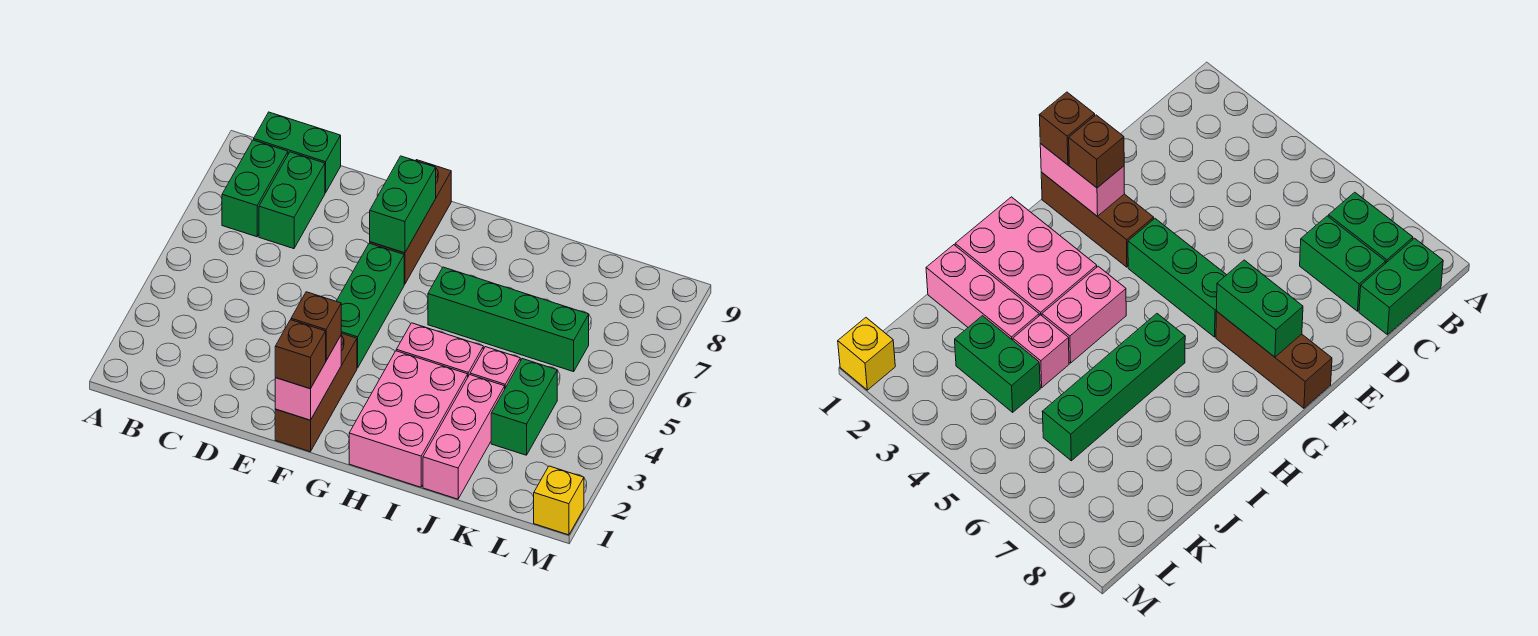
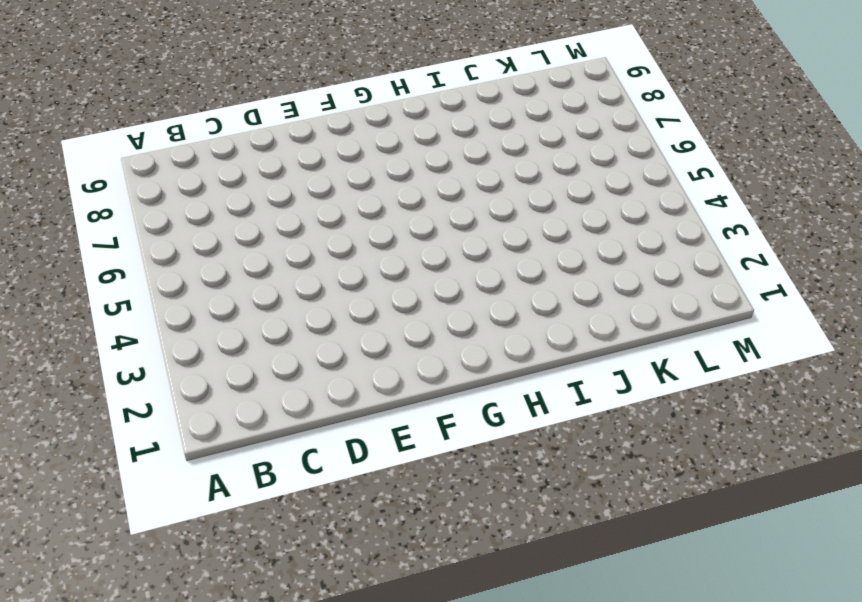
none -> green brick B7:B8 level 1
none -> green brick B9:C9 level 1
none -> green brick C7:C8 level 1

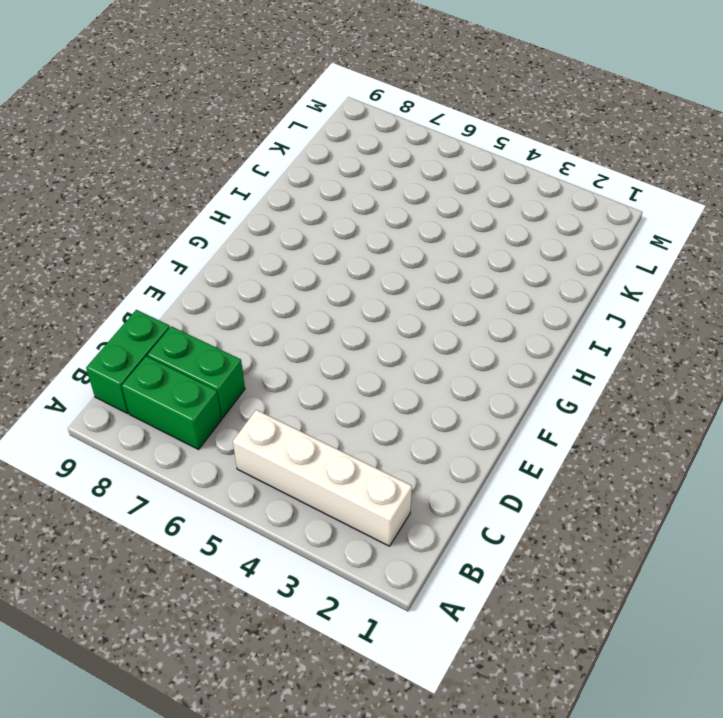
white brick B2:B5 level 1 -> none
none -> brown brick F1:F3 level 1
none -> green brick F4:F6 level 1
none -> brown brick F7:F9 level 1

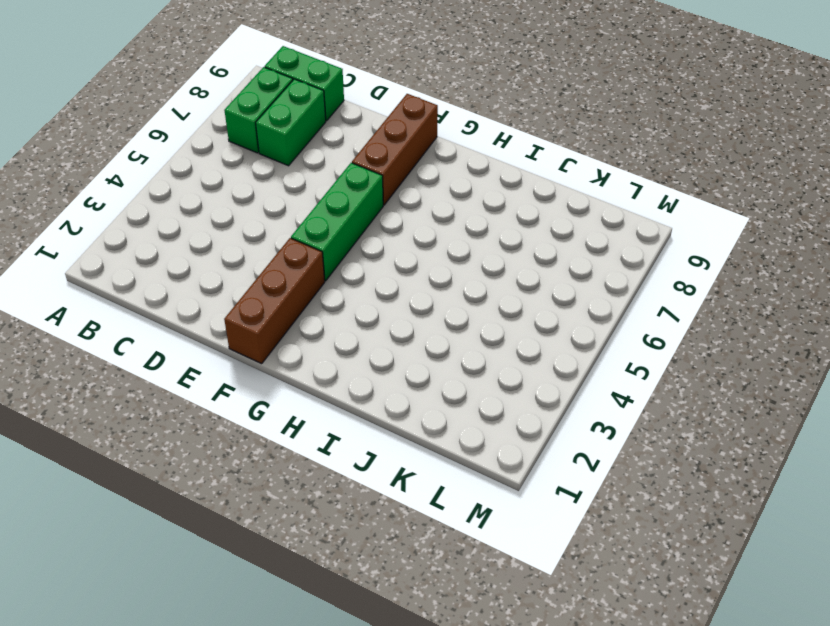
none -> pink brick H1:I3 level 1
none -> pink brick H4:I4 level 1
none -> green brick H6:K6 level 1

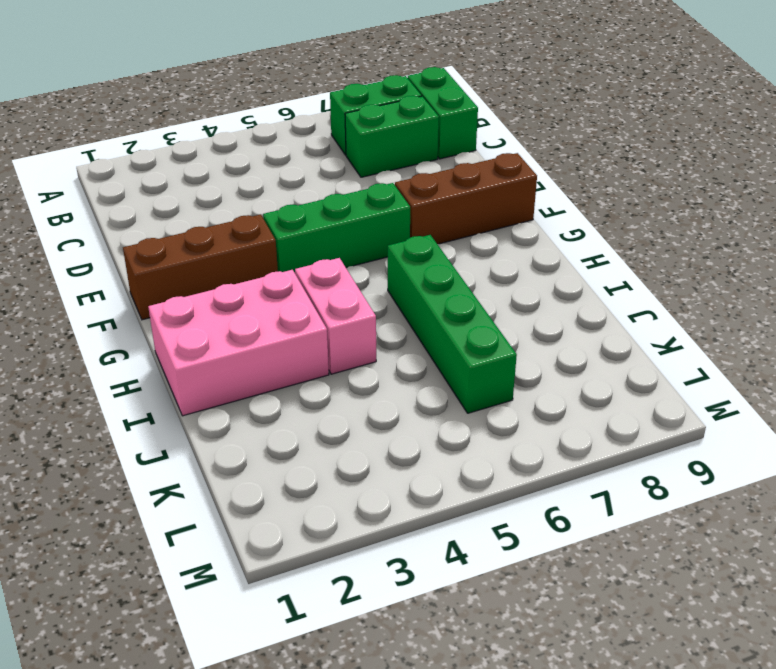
none -> pink brick J1:J3 level 1
none -> pink brick J4 level 1
none -> green brick K3:K4 level 1

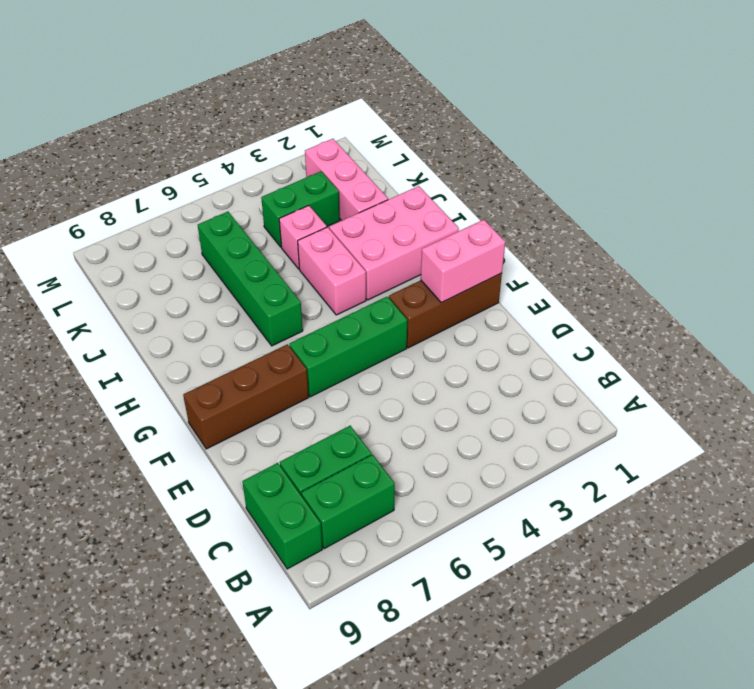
pink brick J2:L2 level 1 -> pink brick J1:J3 level 1
none -> yellow brick M1 level 1
none -> green brick F7:F8 level 2
none -> brown brick F1 level 3

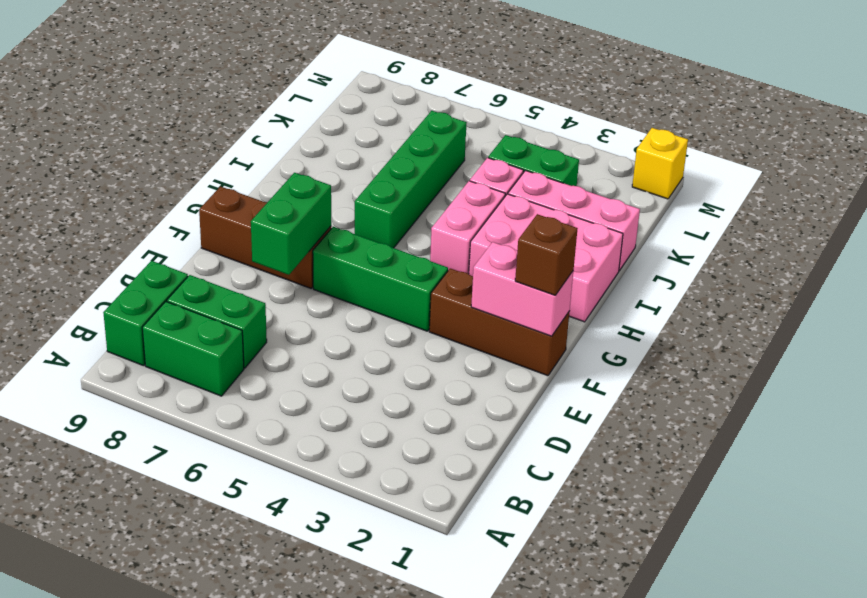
green brick E7:F7 level 2 -> green brick F7:F8 level 2
none -> brown brick F2 level 3

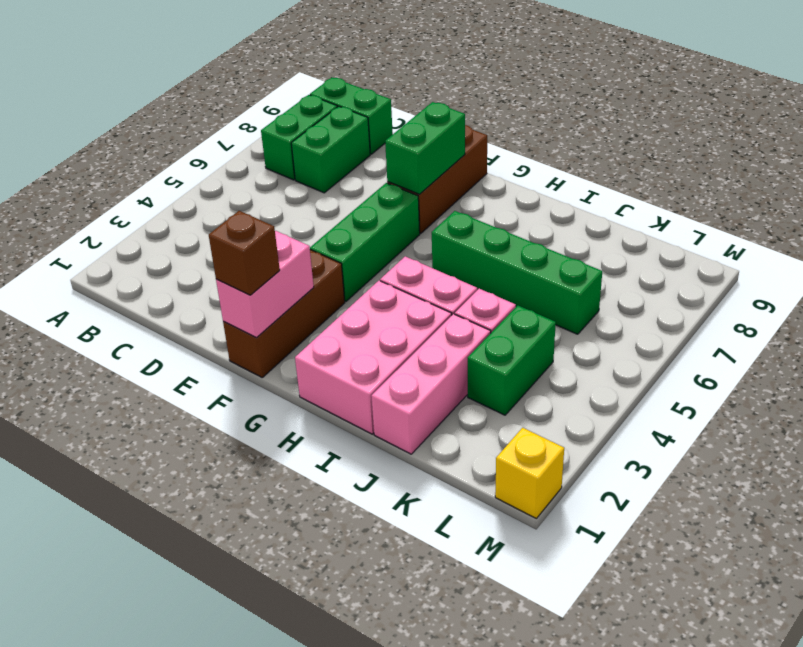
none -> brown brick F2 level 3

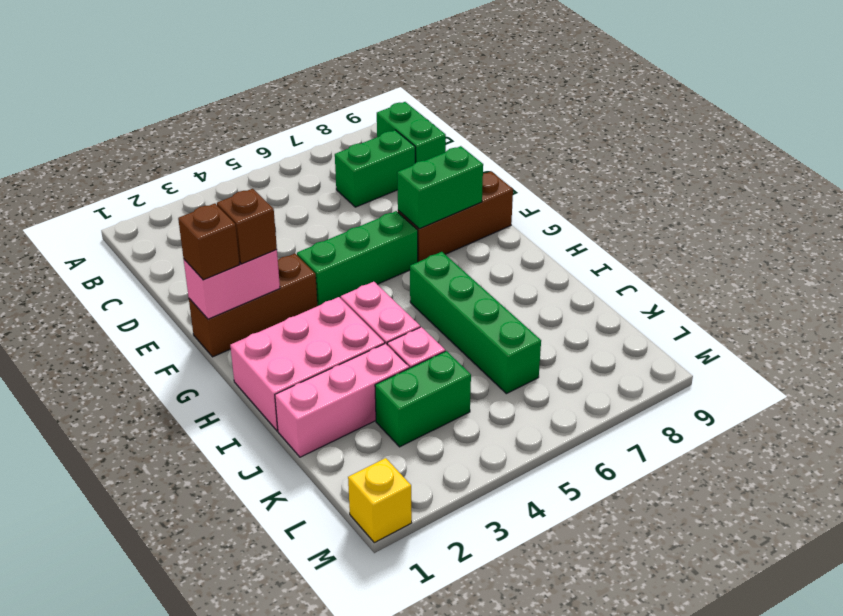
none -> green brick B7:B8 level 1

